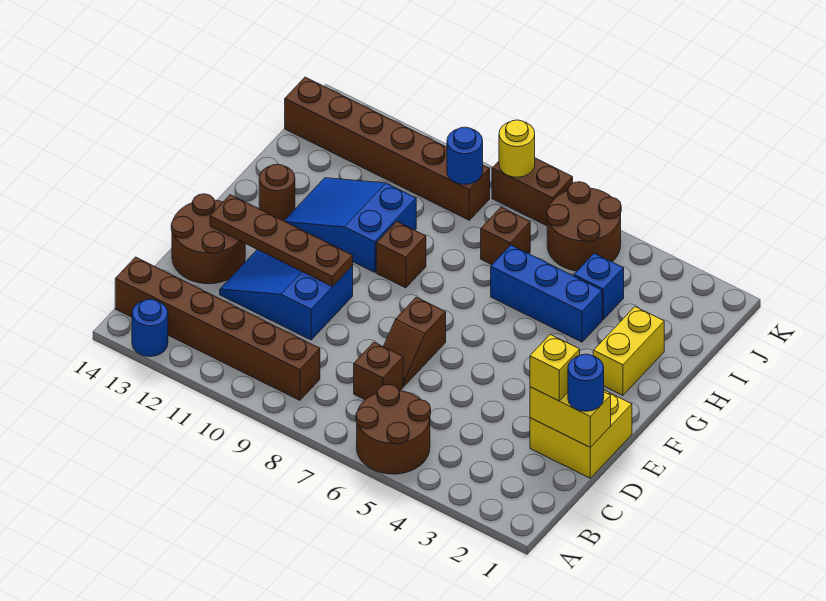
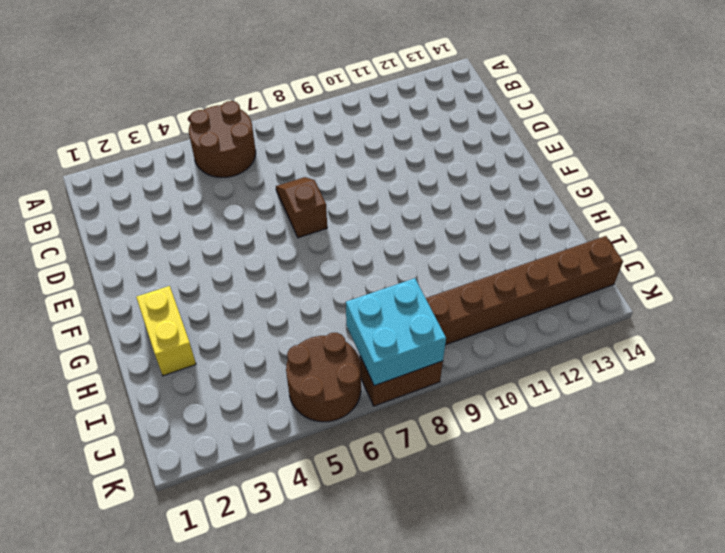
cyan brick J7:K8 level 2 -> yellow round brick K8 level 2
none -> blue round brick A13 level 1
none -> brown brick B9:B14 level 1
none -> brown brick C7 level 1

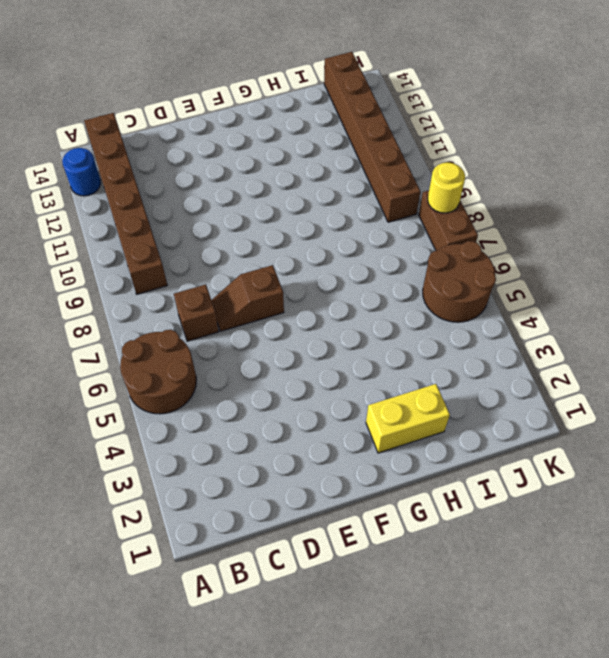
none -> yellow brick D1:E2 level 1
none -> blue slope D10:E12 level 1 top 10
none -> brown round brick D13:E14 level 1

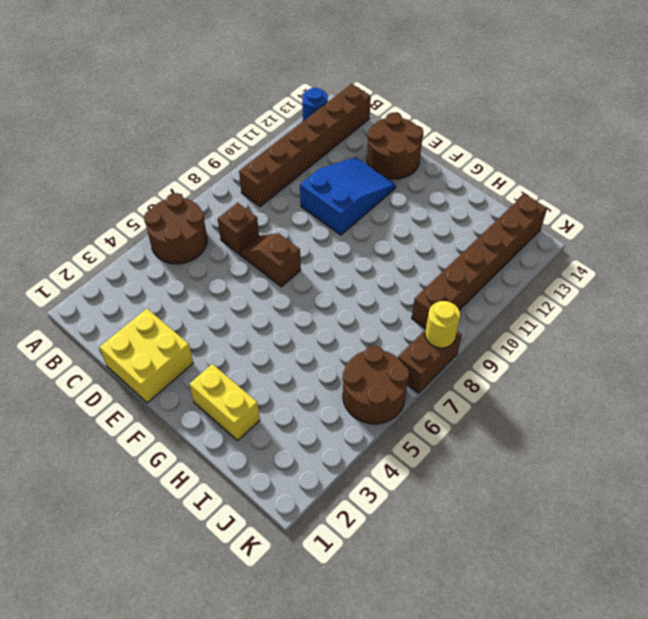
none -> brown brick G9 level 1
none -> blue slope G10:H12 level 1 top 10
none -> brown round brick G13 level 1

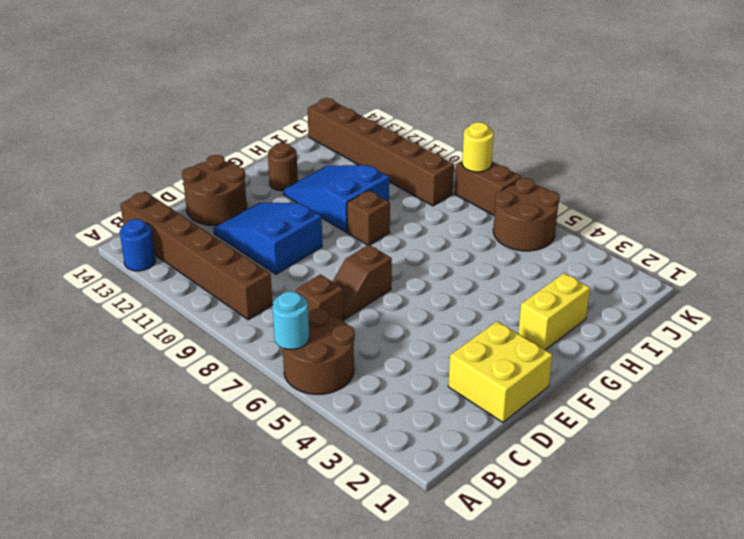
cyan round brick A6 level 2 -> none
none -> blue brick H4:H6 level 1
none -> blue brick I4 level 1
none -> brown brick I7 level 1

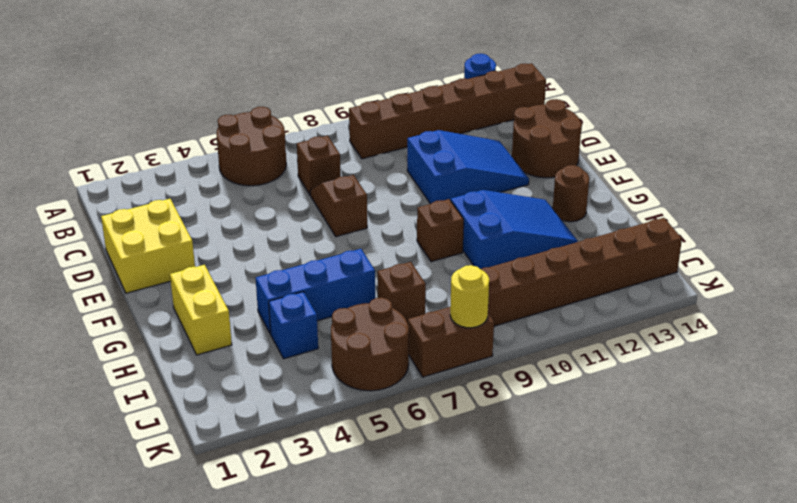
none -> yellow brick D1:D2 level 2
none -> brown plate E10:E13 level 2
none -> blue round brick J9 level 2

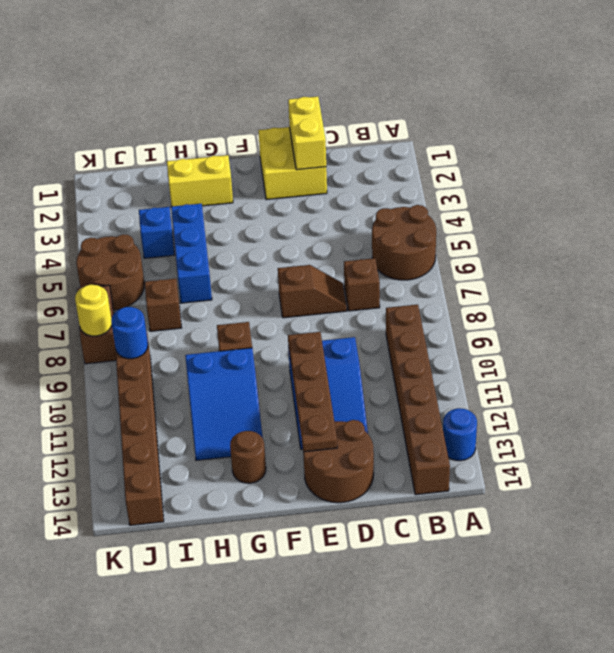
none -> blue round brick D1 level 3
none -> yellow brick D2 level 3

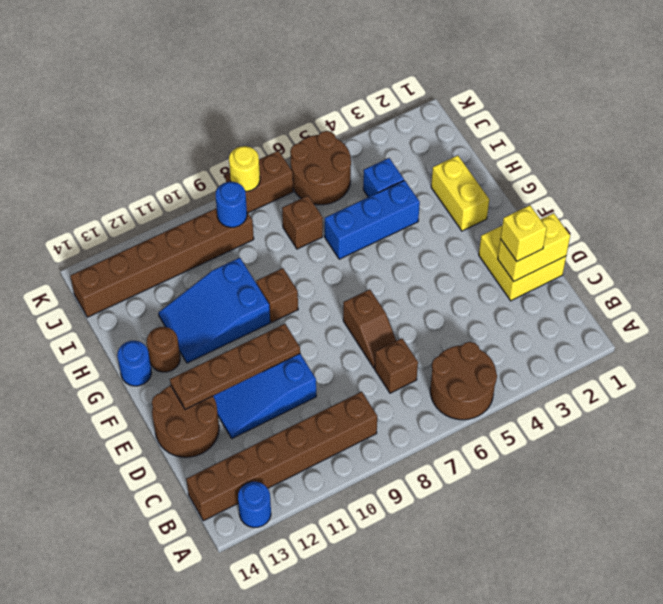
blue round brick G14 level 1 -> blue round brick D1 level 3

